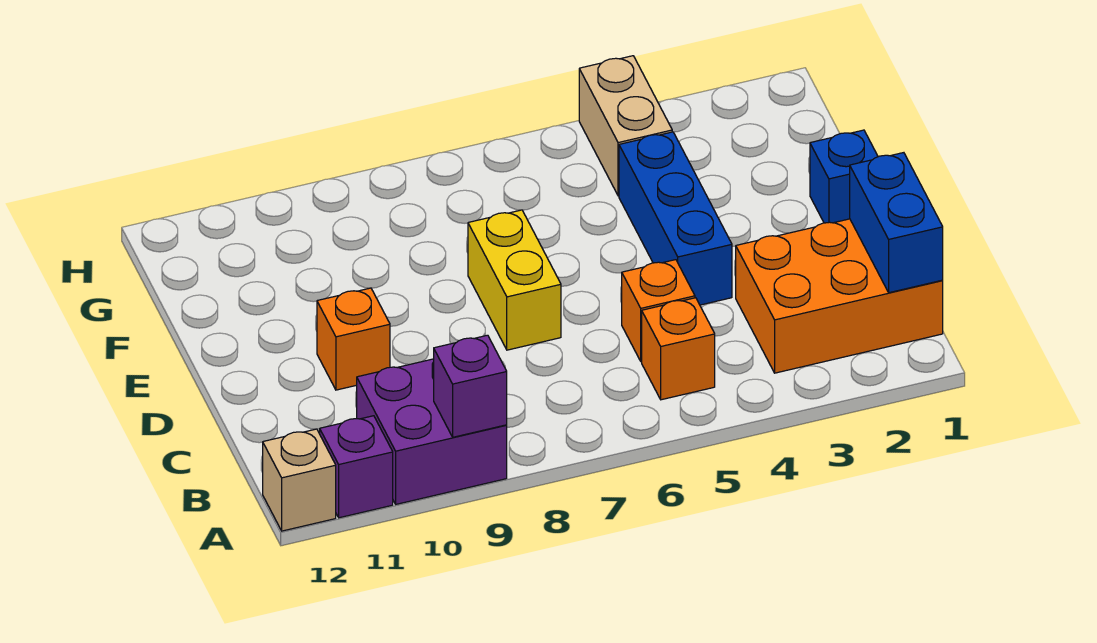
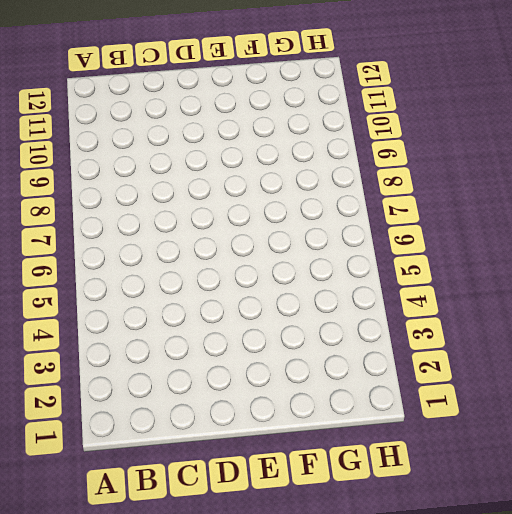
none -> purple brick A9:B10 level 1
none -> purple brick A11 level 1
none -> tan brick A12 level 1

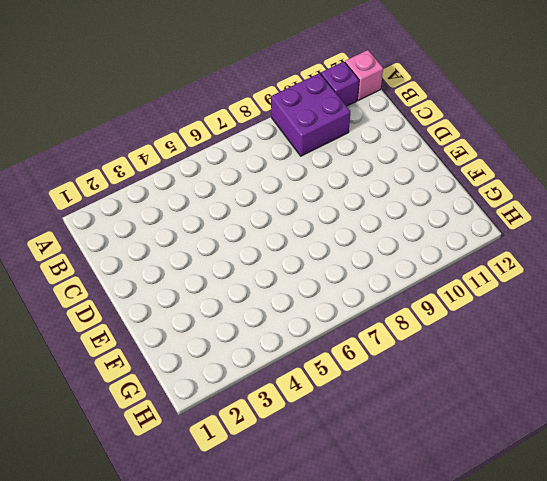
pink brick A12 level 1 -> tan brick A12 level 1
none -> orange brick B1:C3 level 1
none -> orange brick B5 level 1
none -> orange brick C5 level 1

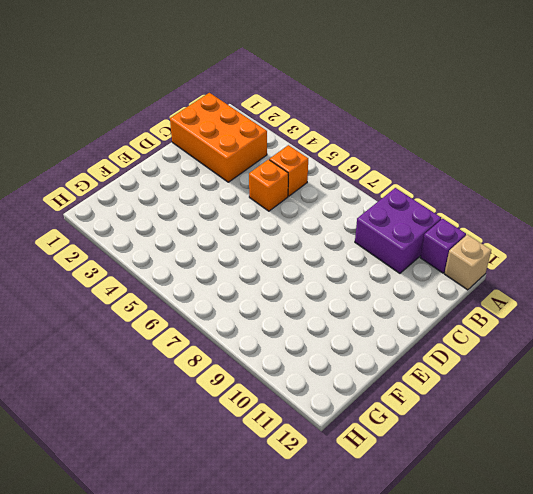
none -> blue brick D4:F4 level 1
none -> yellow brick D7:E7 level 1
none -> orange brick D10 level 1

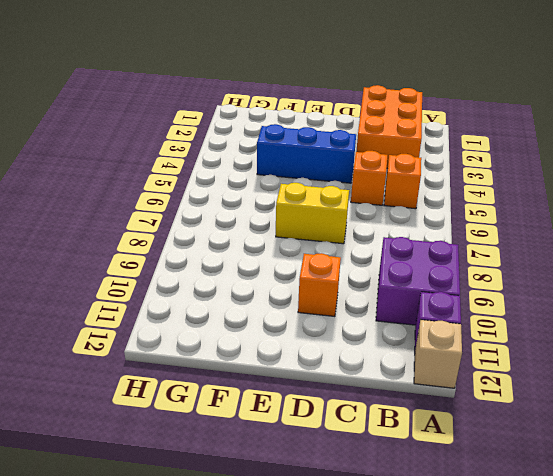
none -> blue brick E1 level 1
none -> tan brick G4:H4 level 1
none -> purple brick A9 level 2

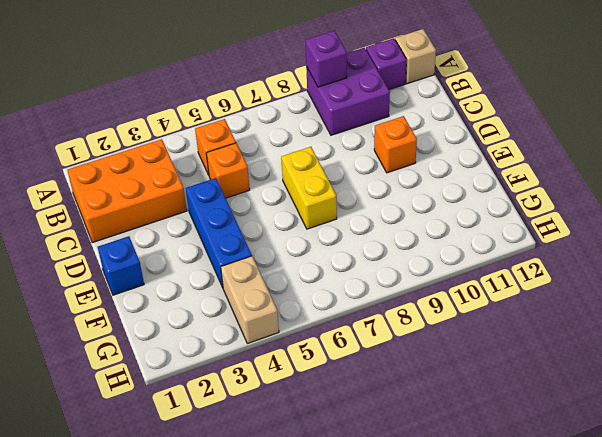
none -> blue brick B1:C1 level 2

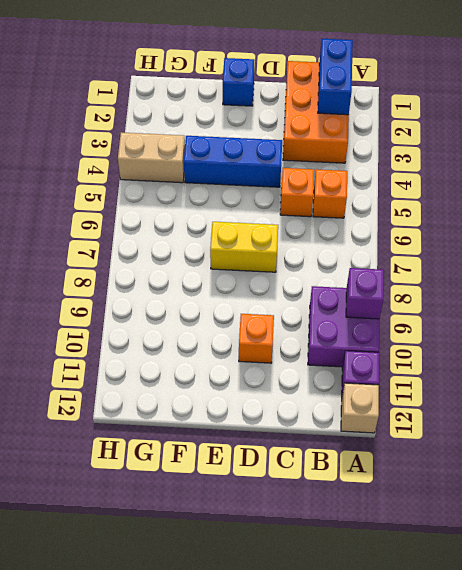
blue brick B1:B2 level 2 -> blue brick B1:C1 level 2

